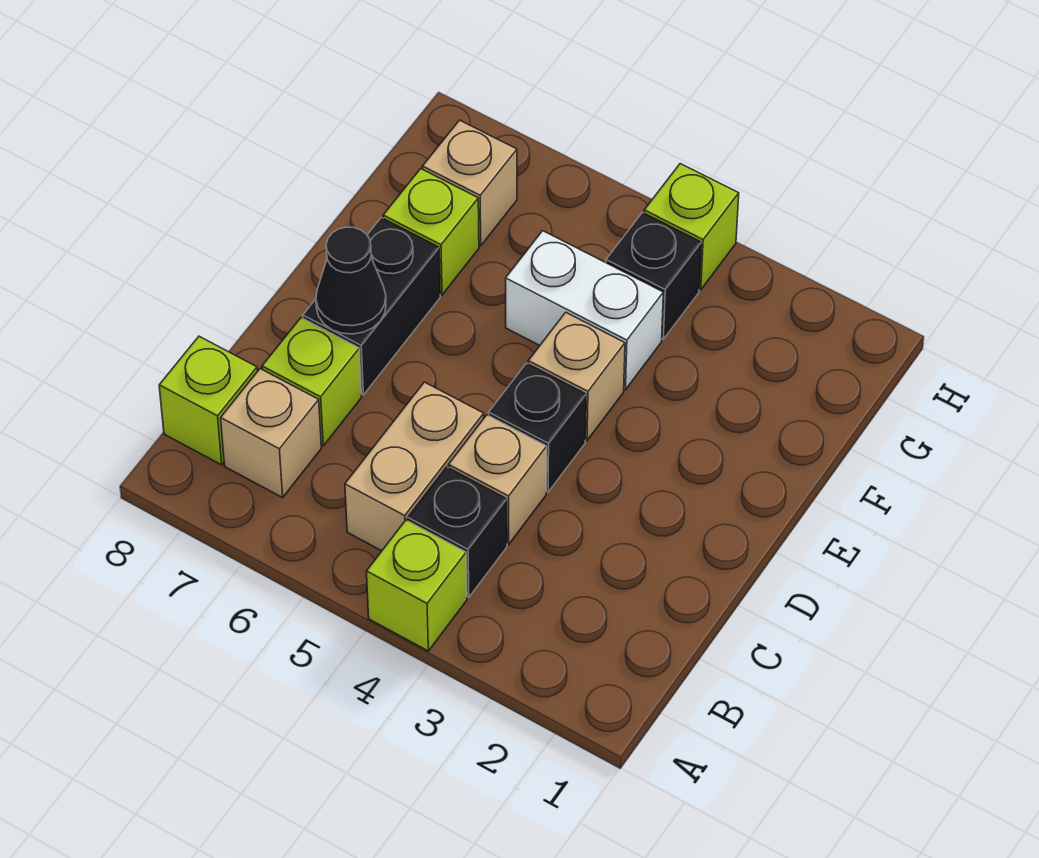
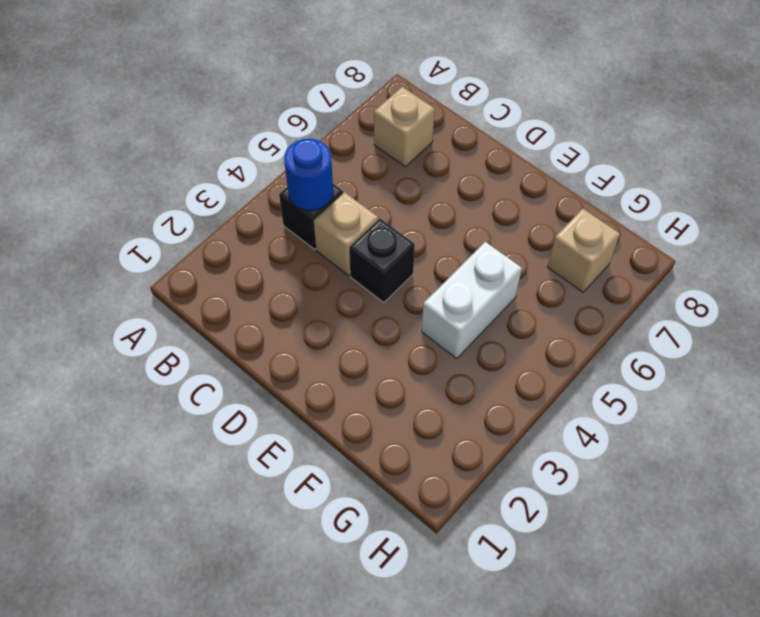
blue round brick B4 level 2 -> none
none -> lime brick A4 level 1
none -> tan brick B5:C5 level 1
none -> lime brick B8 level 1

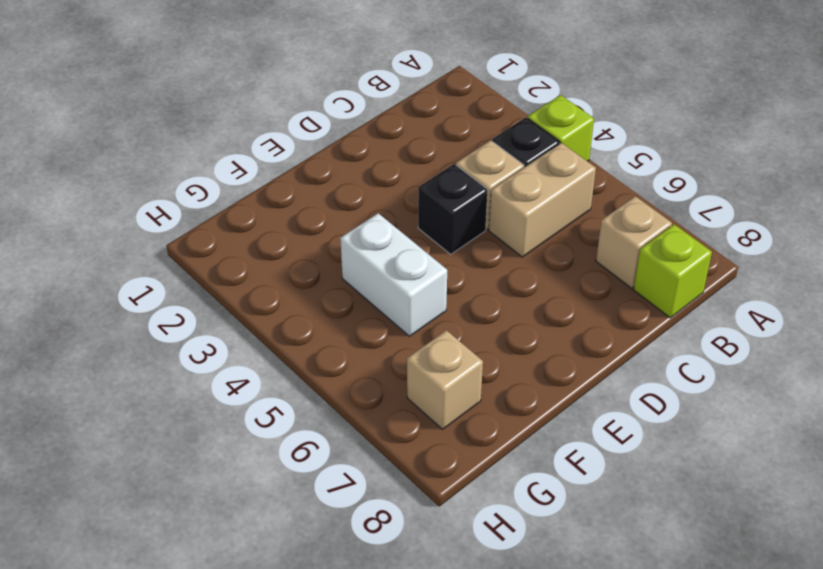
none -> lime brick C7 level 1
none -> black brick D7:E7 level 1
none -> tan brick E4 level 1

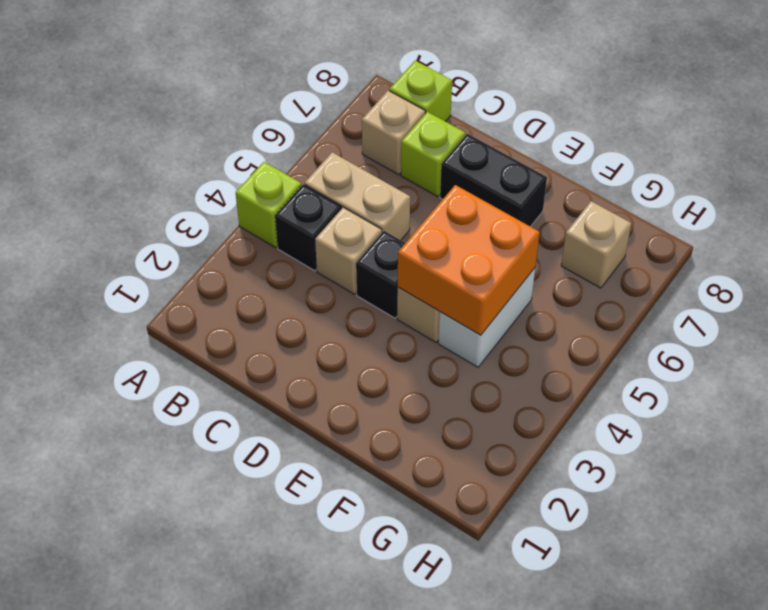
orange brick E4:F5 level 2 -> none
none -> lime brick F7 level 1
none -> black brick G4 level 1
none -> lime brick H4 level 1

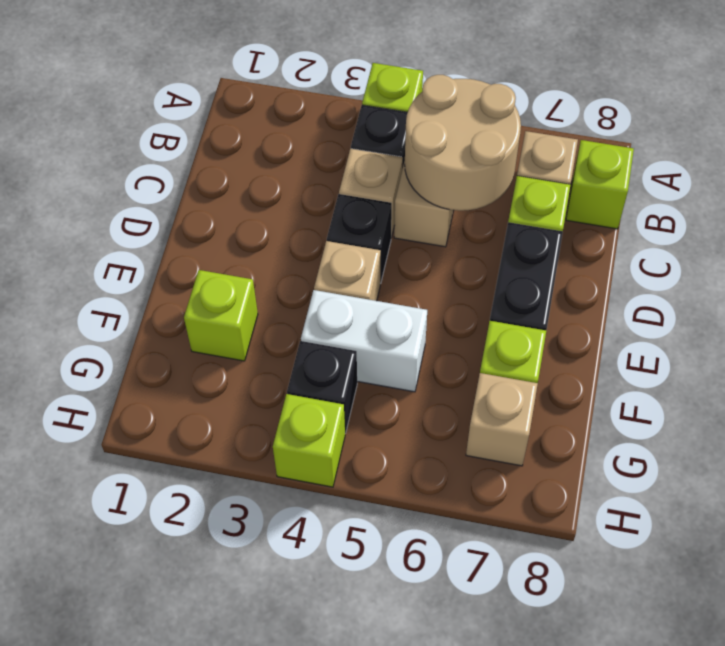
tan round brick B5:C6 level 2 -> none
lime brick F2 level 1 -> none
none -> black cone D7 level 2

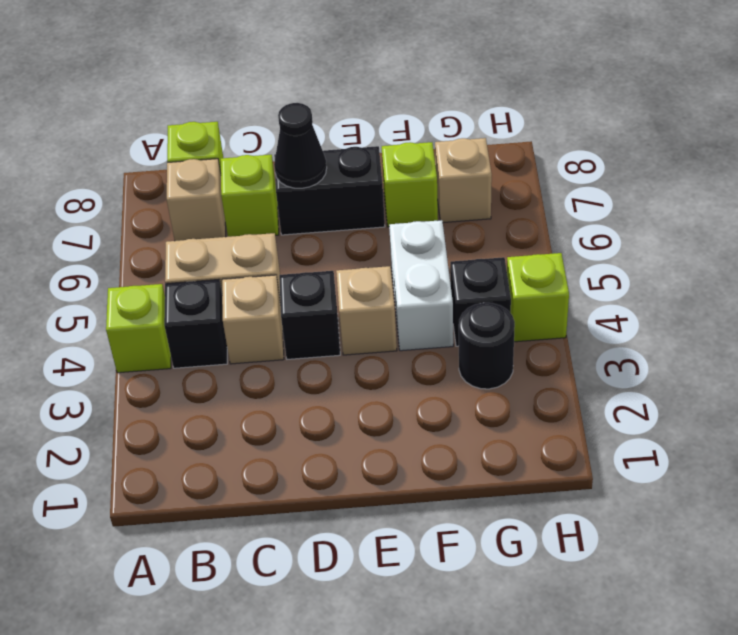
black round brick G3 level 1 -> none

